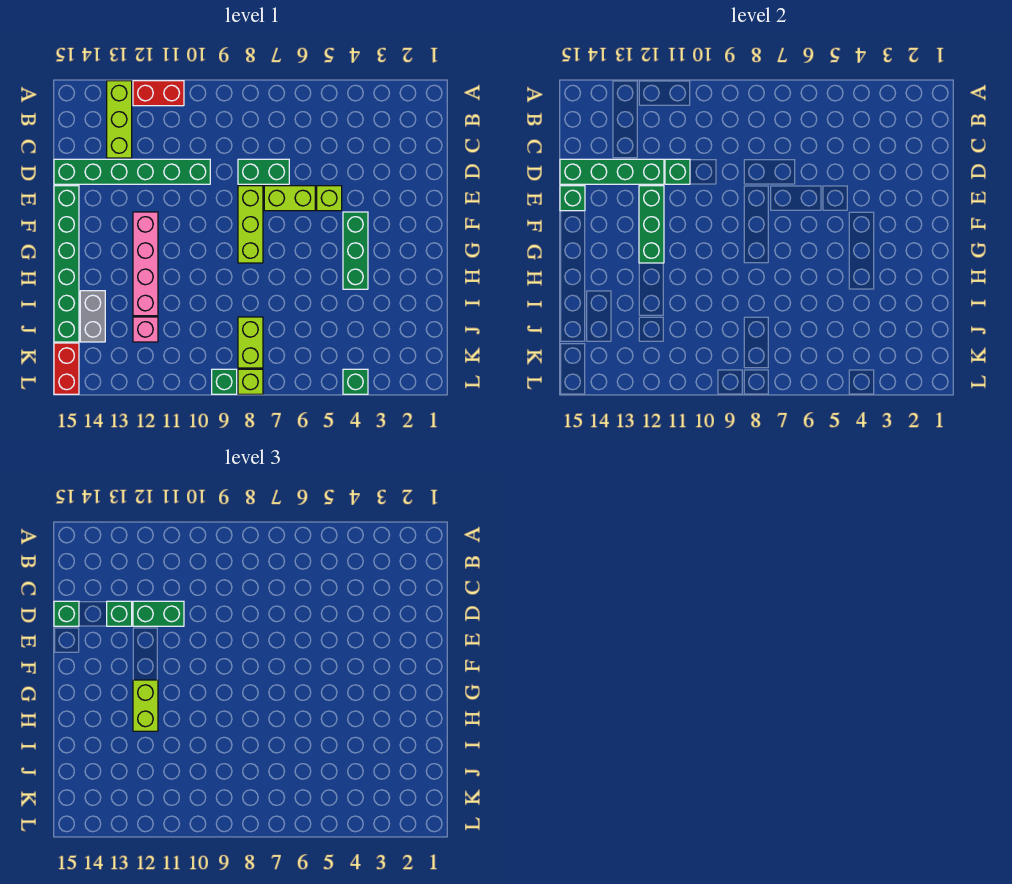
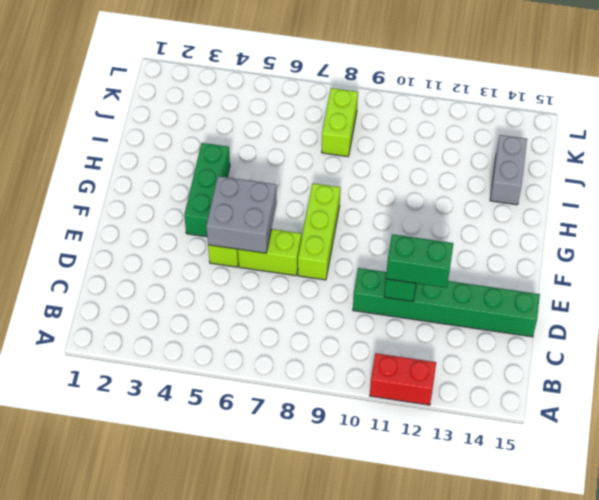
grey brick E5:F6 level 2 -> none
none -> lime brick A13:C13 level 1
none -> green brick D7:D8 level 1
none -> green brick E15:J15 level 1

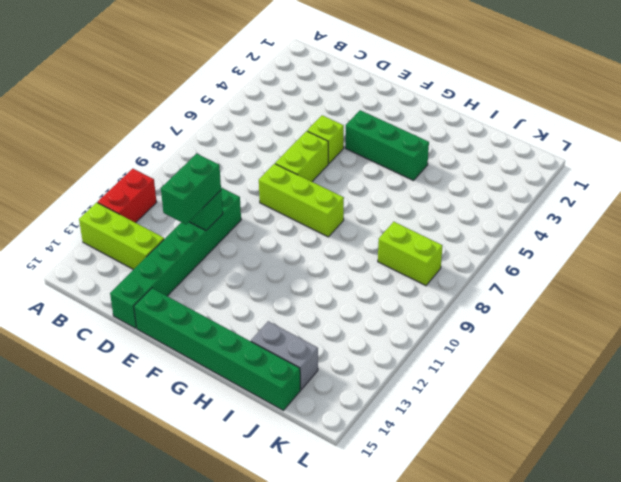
none -> green brick D7:D8 level 1
none -> pink brick F12:I12 level 1
none -> pink brick J12 level 1

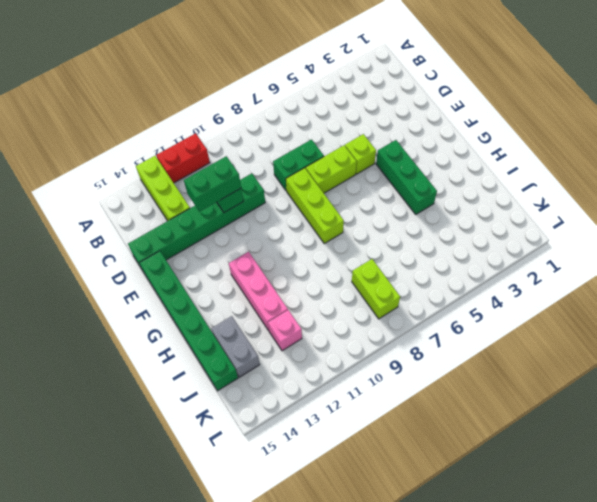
pink brick G12:I12 level 1 -> pink brick F12:I12 level 1
none -> red brick K15:L15 level 1
none -> green brick L4 level 1
none -> lime brick L8 level 1

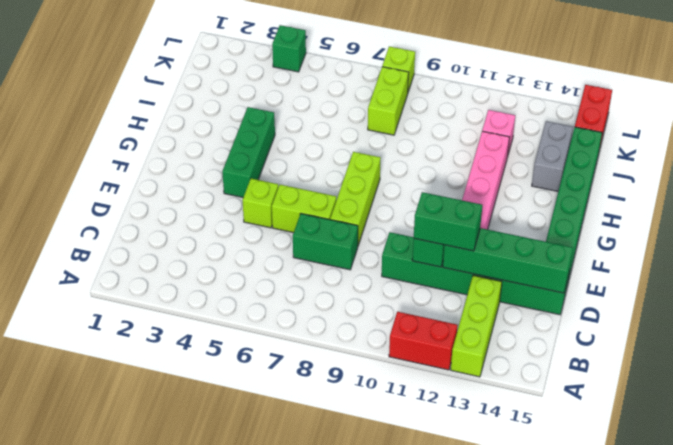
none -> green brick L9 level 1
none -> green brick E12:G12 level 2
none -> green brick E15 level 2

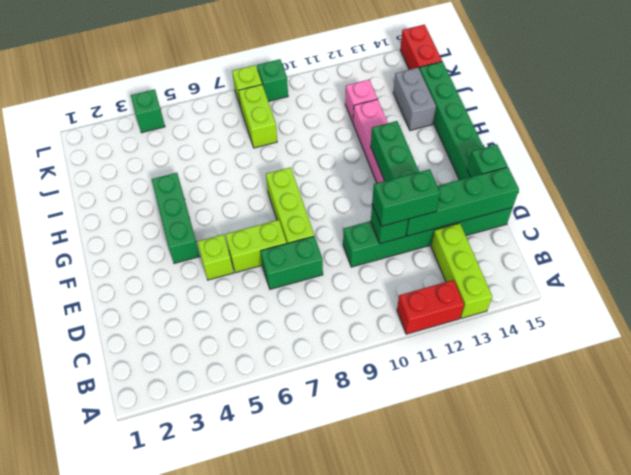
none -> green brick D13 level 3
none -> green brick D15 level 3
none -> lime brick G12:H12 level 3

